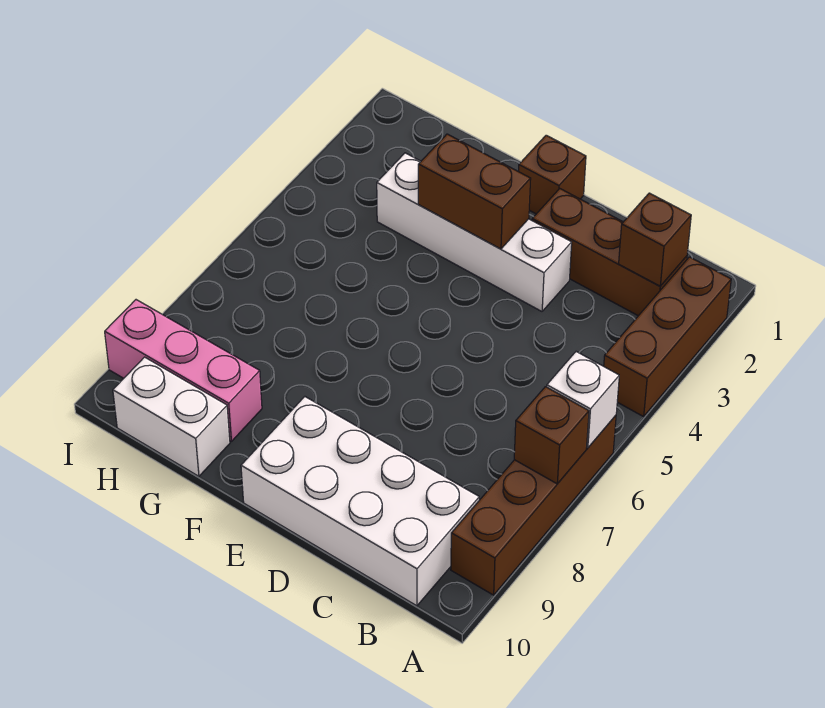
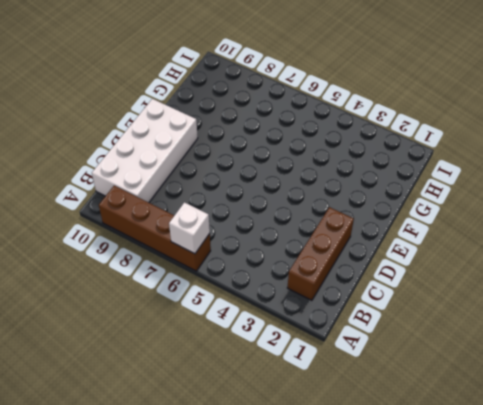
none -> brown brick A2:A4 level 1
none -> white brick D3:G3 level 1
none -> brown brick E1 level 1

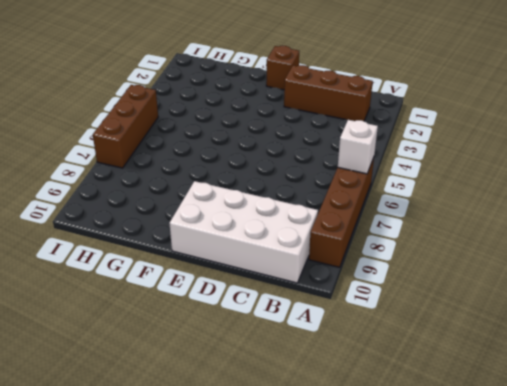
brown brick I5:I7 level 1 -> brown brick A2:A4 level 1
none -> white brick D3:G3 level 1
none -> pink brick G9:I9 level 1
none -> white brick G10:H10 level 1

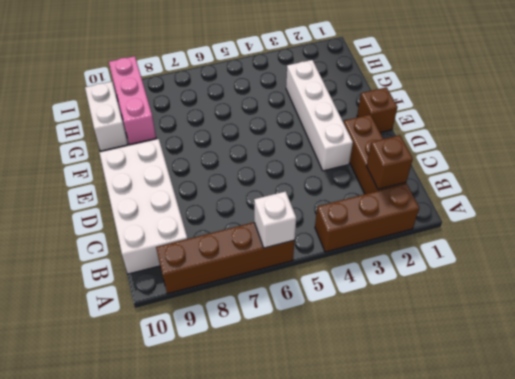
none -> brown brick A7 level 2
none -> brown brick E3:F3 level 2

